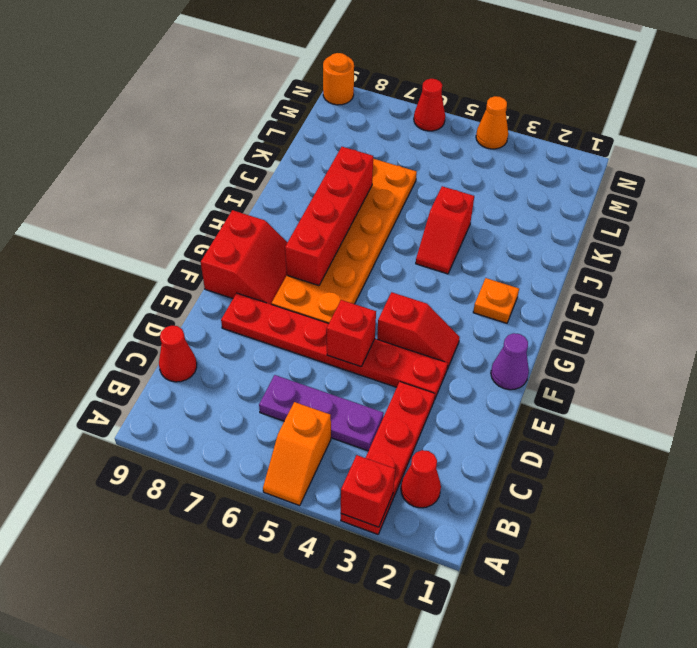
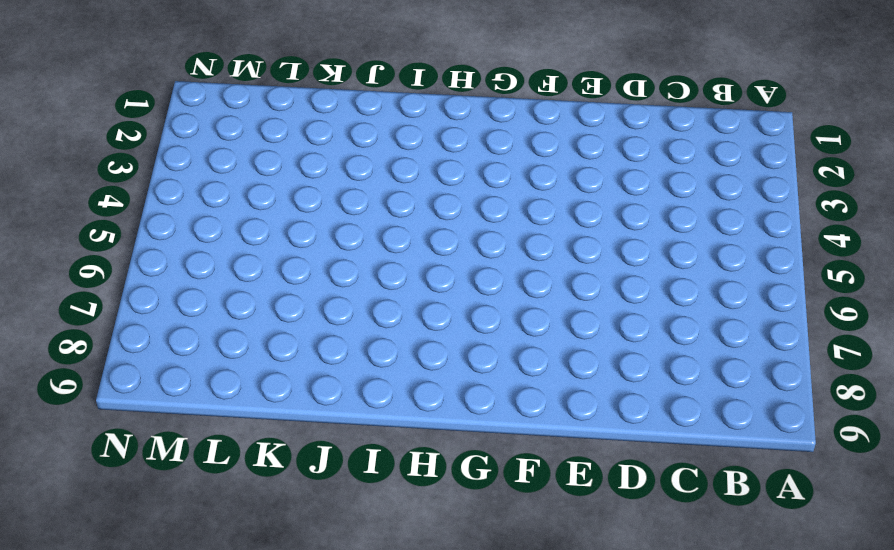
none -> red plate A3:D3 level 1
none -> orange slope A5:B5 level 1 top B
none -> red cone B2 level 1

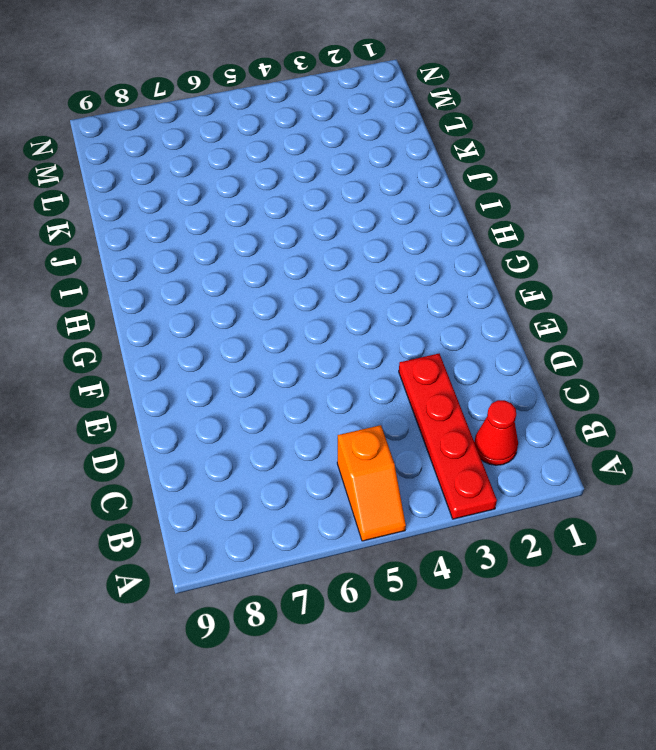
none -> purple plate C4:C6 level 1
none -> red cone C9 level 1
none -> red plate E3:E8 level 1

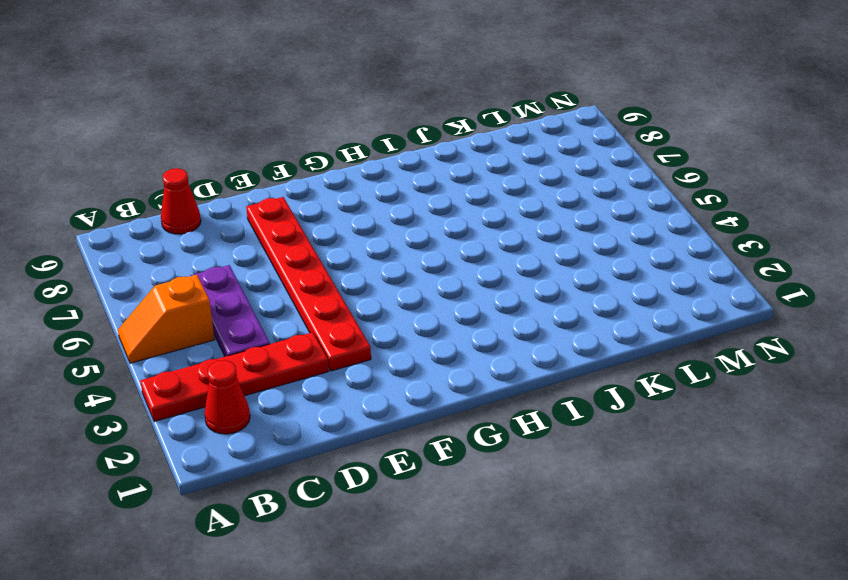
none -> purple cone F1 level 1
none -> red slope F3:F4 level 1 top 4
none -> orange plate F6:K7 level 1

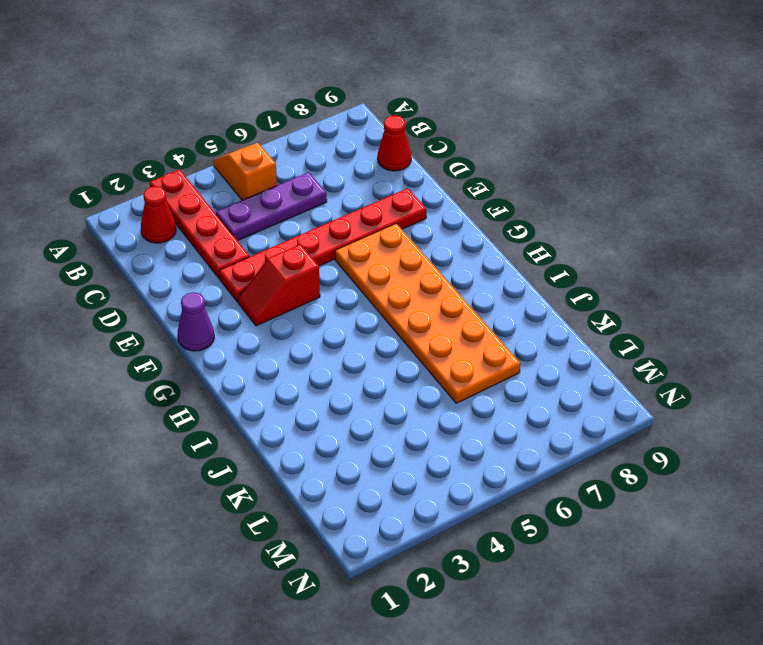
none -> red slope F8:G9 level 1 top 9
none -> orange plate H2 level 1
none -> red slope I4:J4 level 1 top J

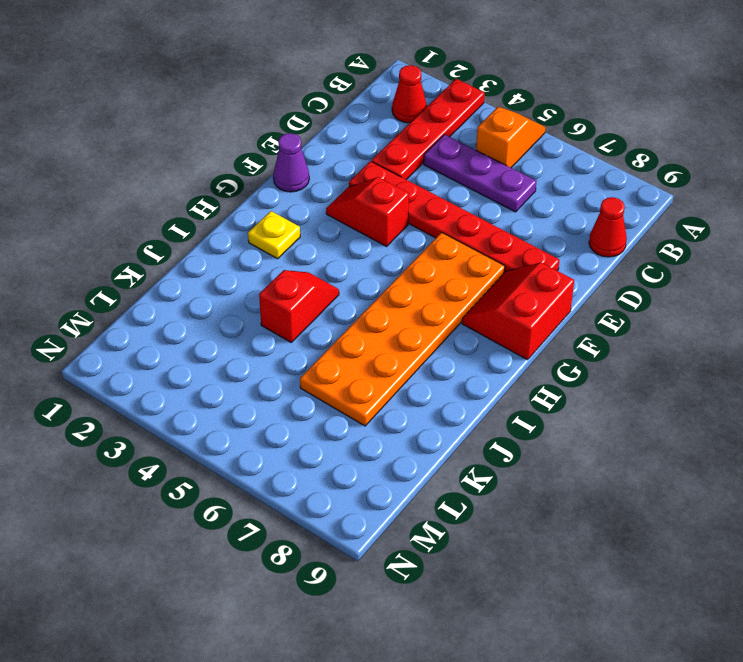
yellow plate H2 level 1 -> orange plate H2 level 1
none -> orange cone N4 level 1
none -> red cone N6 level 1
none -> orange round brick N9 level 1

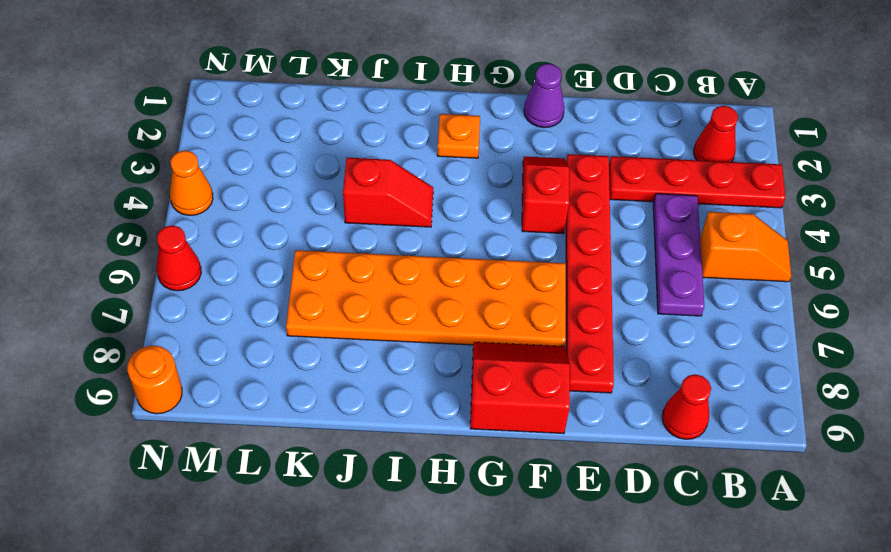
none -> red brick A3 level 2
none -> red brick E5 level 2
none -> red brick G7:J7 level 2

